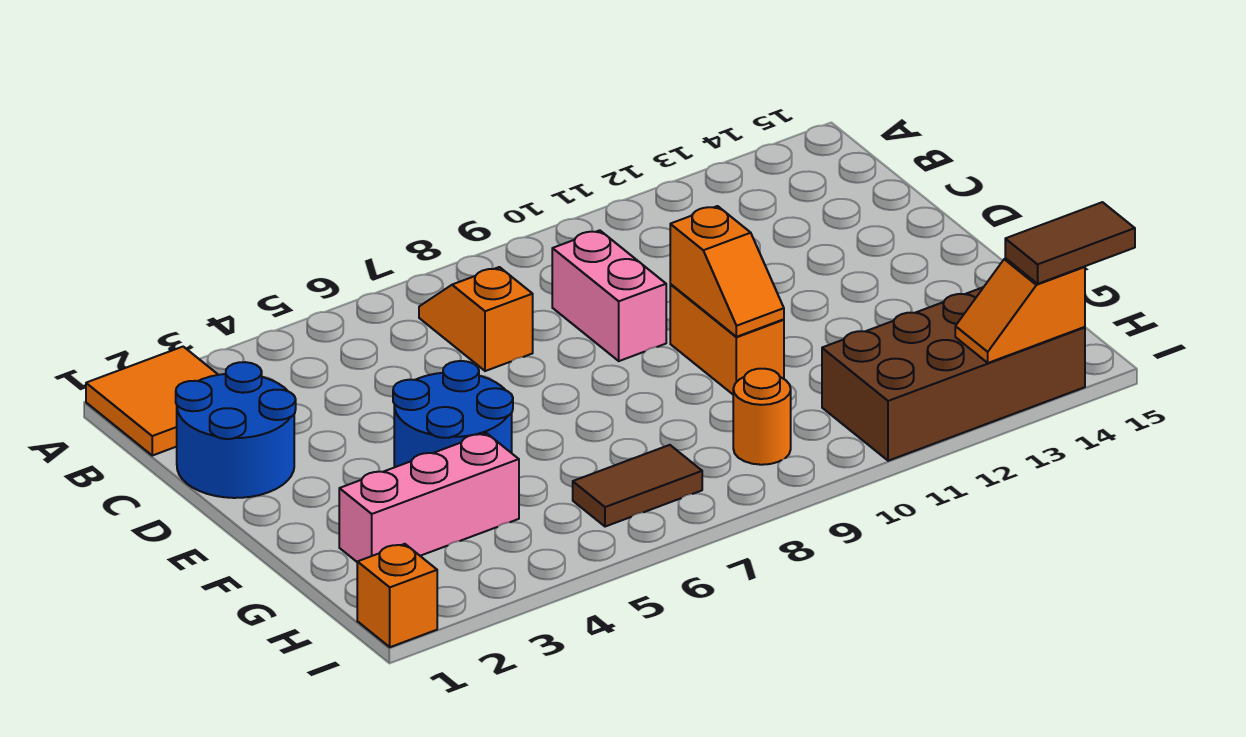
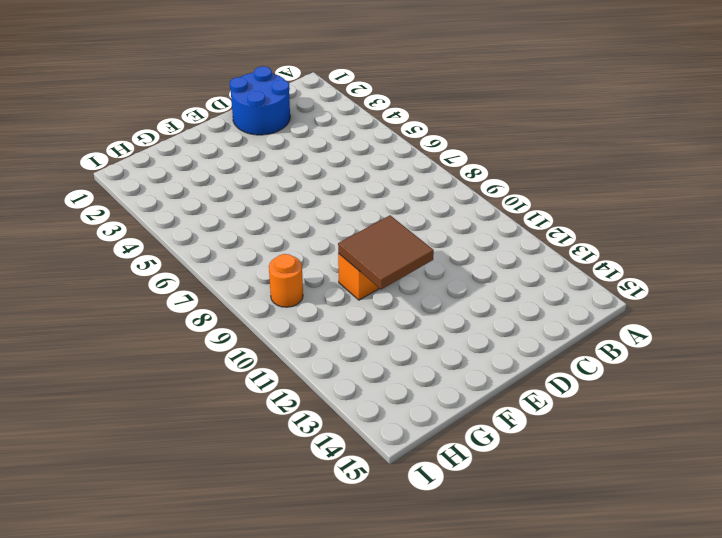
brown tile E10:F11 level 2 -> orange slope E10:F10 level 2 top E
none -> orange tile A1:B2 level 1
none -> orange slope B7:C7 level 1 top C
none -> pink brick C9:D9 level 1

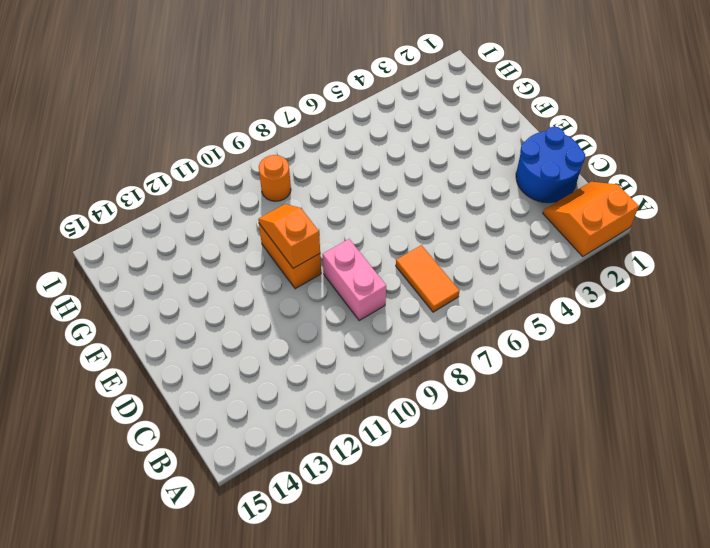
orange slope A1:B2 level 1 top A -> orange tile A1:B2 level 1
orange tile B7:C7 level 1 -> orange slope B7:C7 level 1 top C
none -> blue round brick E4:F5 level 1
none -> pink brick G2:G4 level 1
none -> brown tile H6:H7 level 1

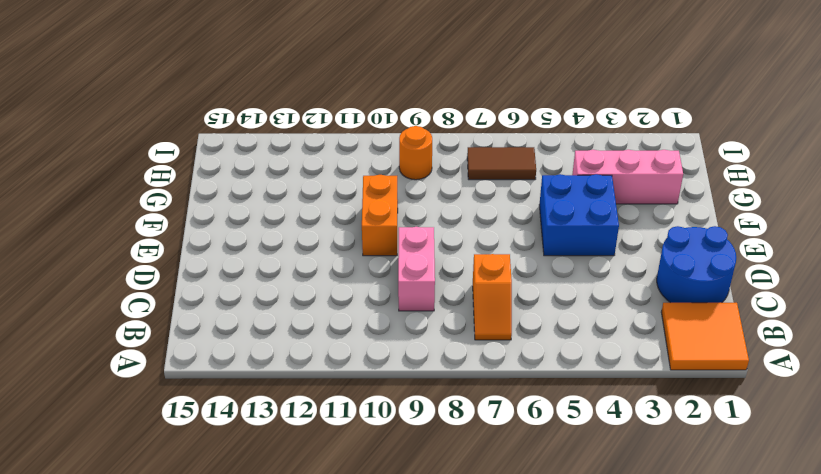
blue brick E4:F5 level 1 -> blue round brick E4:F5 level 1
none -> brown brick H11:I14 level 1
none -> orange brick I1 level 1
none -> orange slope E10:F10 level 2 top E

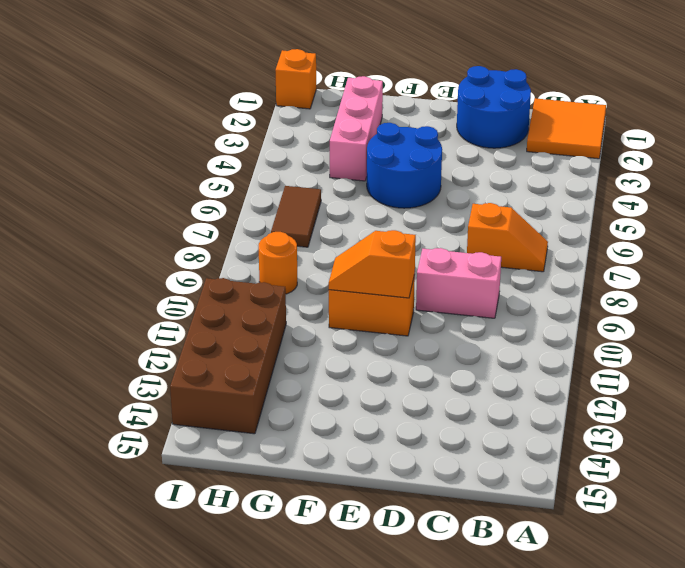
none -> orange slope I13:I14 level 2 top 14
none -> brown tile I14:I15 level 3

